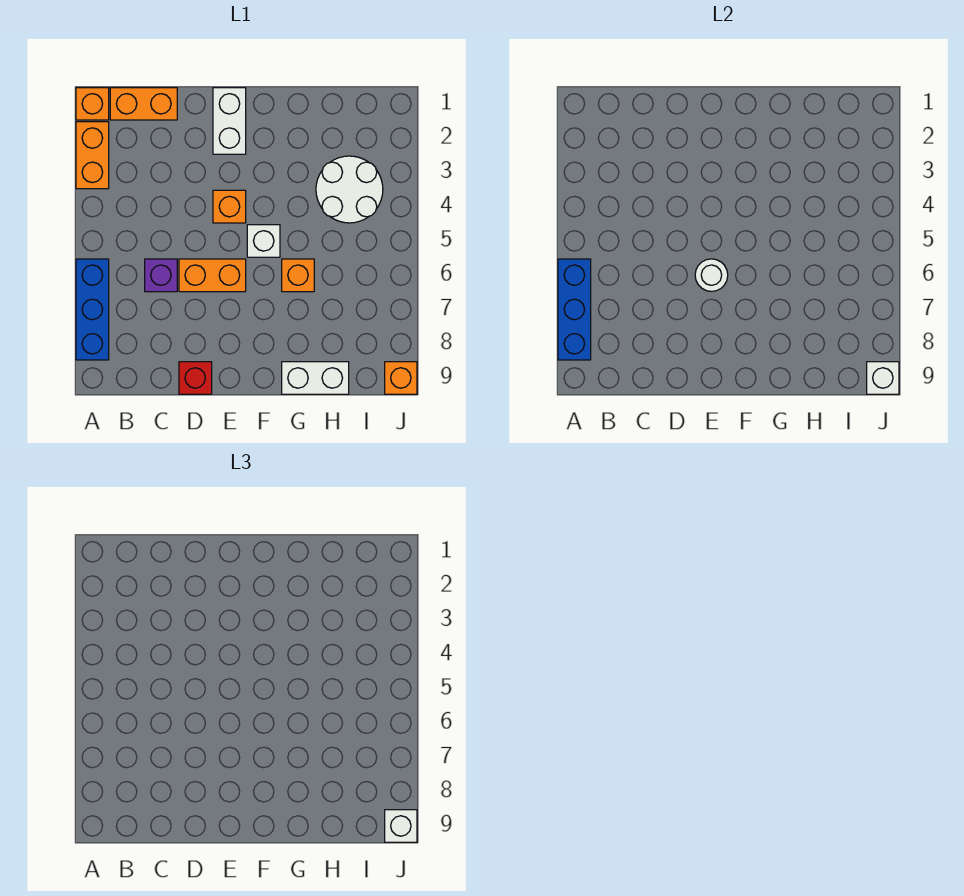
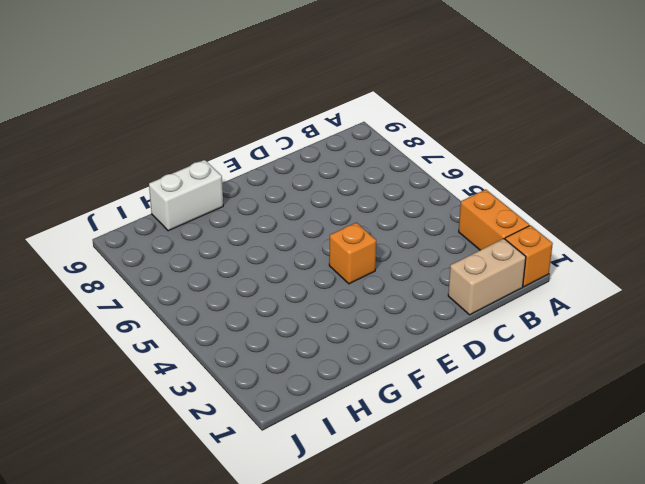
tan brick B1:C1 level 1 -> orange brick B1:C1 level 1
none -> blue brick A6:A8 level 1
none -> purple brick C6 level 1
none -> orange brick D6:E6 level 1

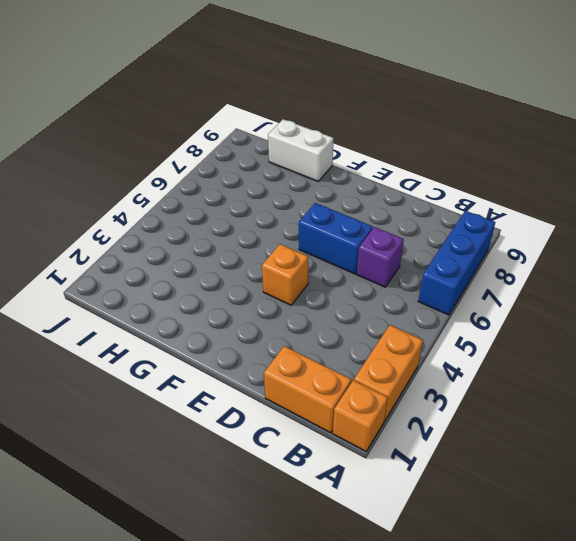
blue brick D6:E6 level 1 -> orange brick D6:E6 level 1
none -> red brick D9 level 1
none -> white brick E1:E2 level 1
none -> white brick F5 level 1

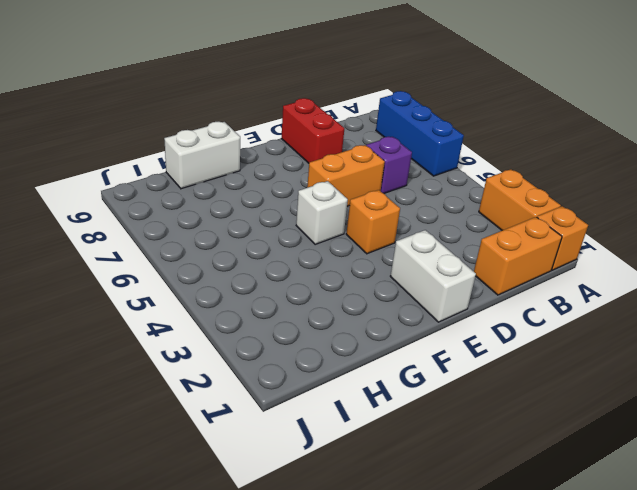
red brick D8:D9 level 1 -> red brick D9 level 1
none -> orange brick G6 level 1
none -> white round brick H3:I4 level 1
none -> orange brick J9 level 1

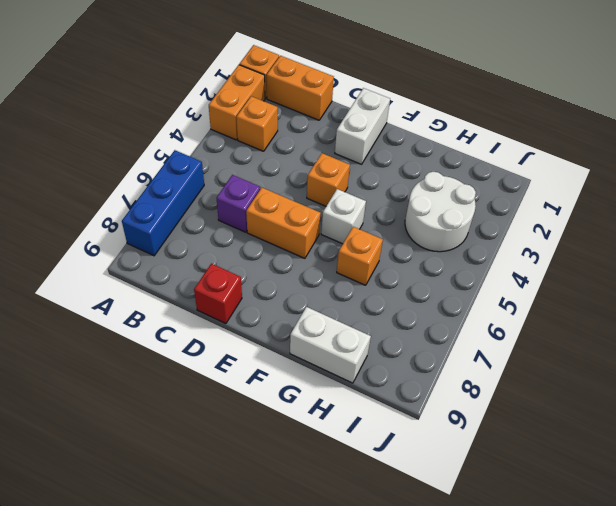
orange brick B3 level 1 -> orange brick J9 level 1
none -> blue brick A6:A8 level 2
none -> white round brick E6 level 2
none -> white brick J9 level 2

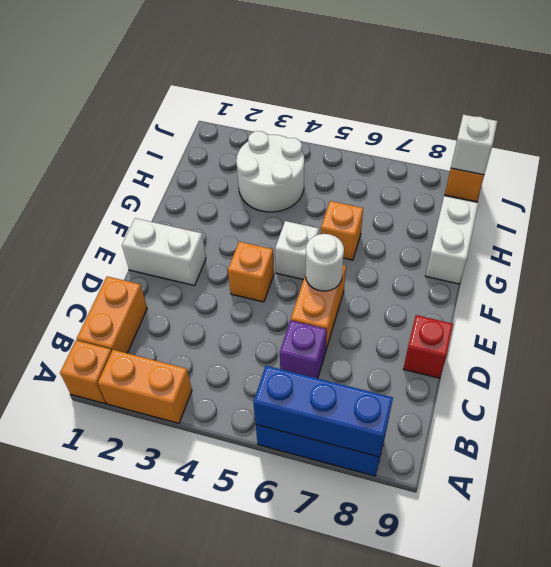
none -> white brick J9 level 3

